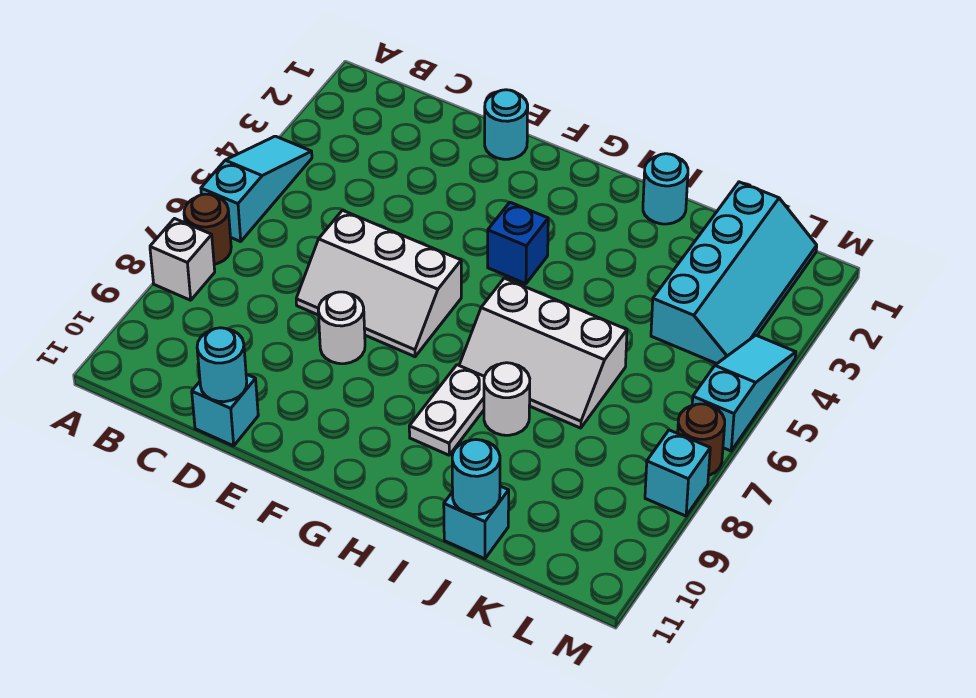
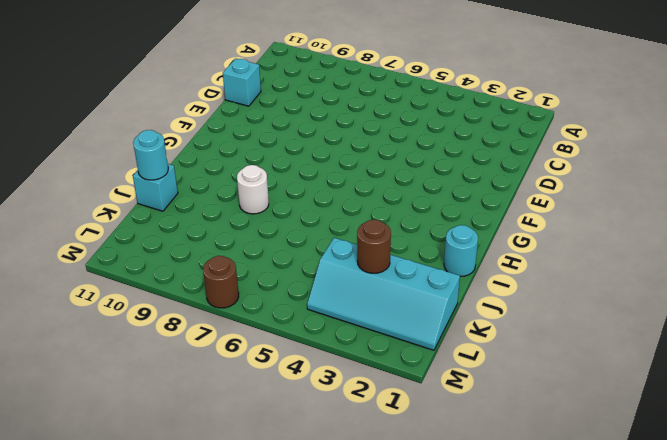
brown round brick K3 level 2 -> brown round brick A7 level 1
none -> cyan slope A4:A6 level 1 top 6
none -> white brick A8 level 1
none -> white slope D6:F7 level 1 top 6

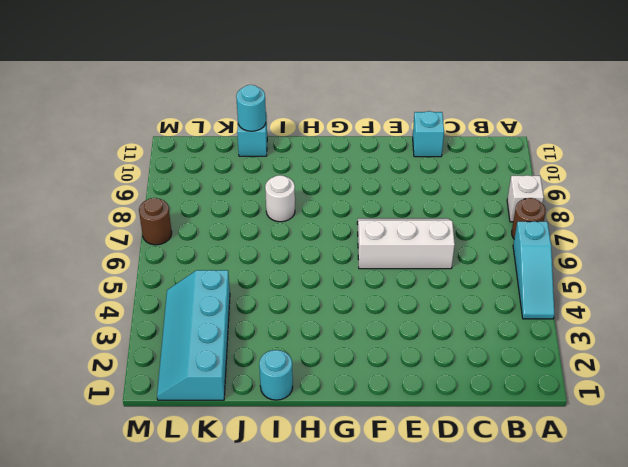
none -> cyan round brick E1 level 1
none -> white round brick E8 level 1
none -> blue brick G4 level 1

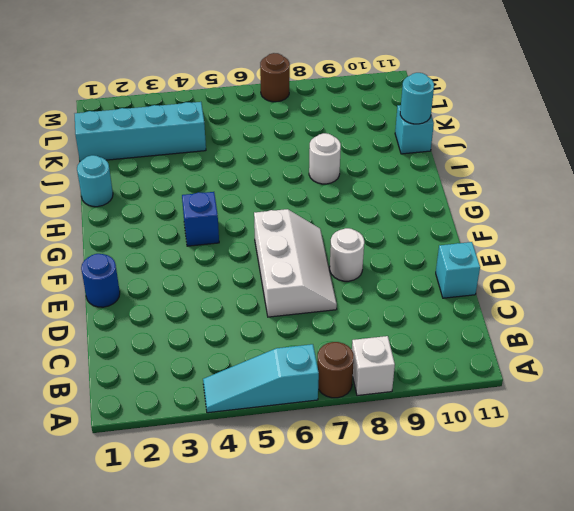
blue round brick E1 level 1 -> cyan round brick E1 level 1
none -> white slope H6:J7 level 1 top 6
none -> white plate H8:H9 level 1
none -> cyan slope M4:M6 level 1 top 6

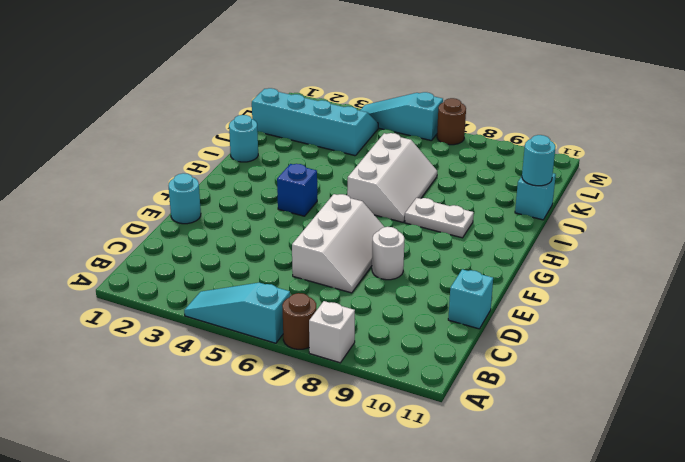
none -> white round brick I8 level 1
none -> cyan brick M8 level 1
none -> cyan round brick D11 level 2

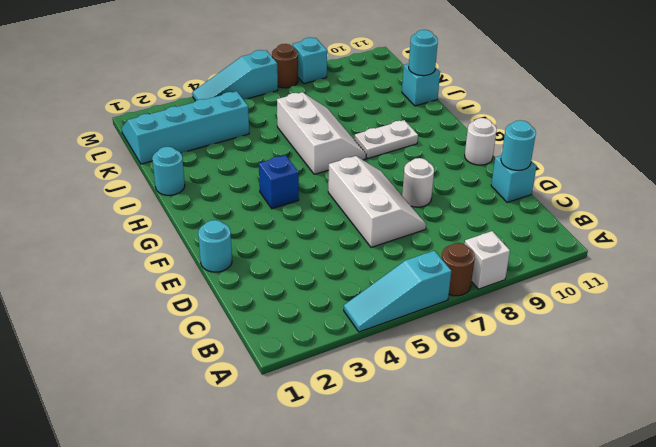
white round brick F11 level 1 -> white round brick I8 level 1

